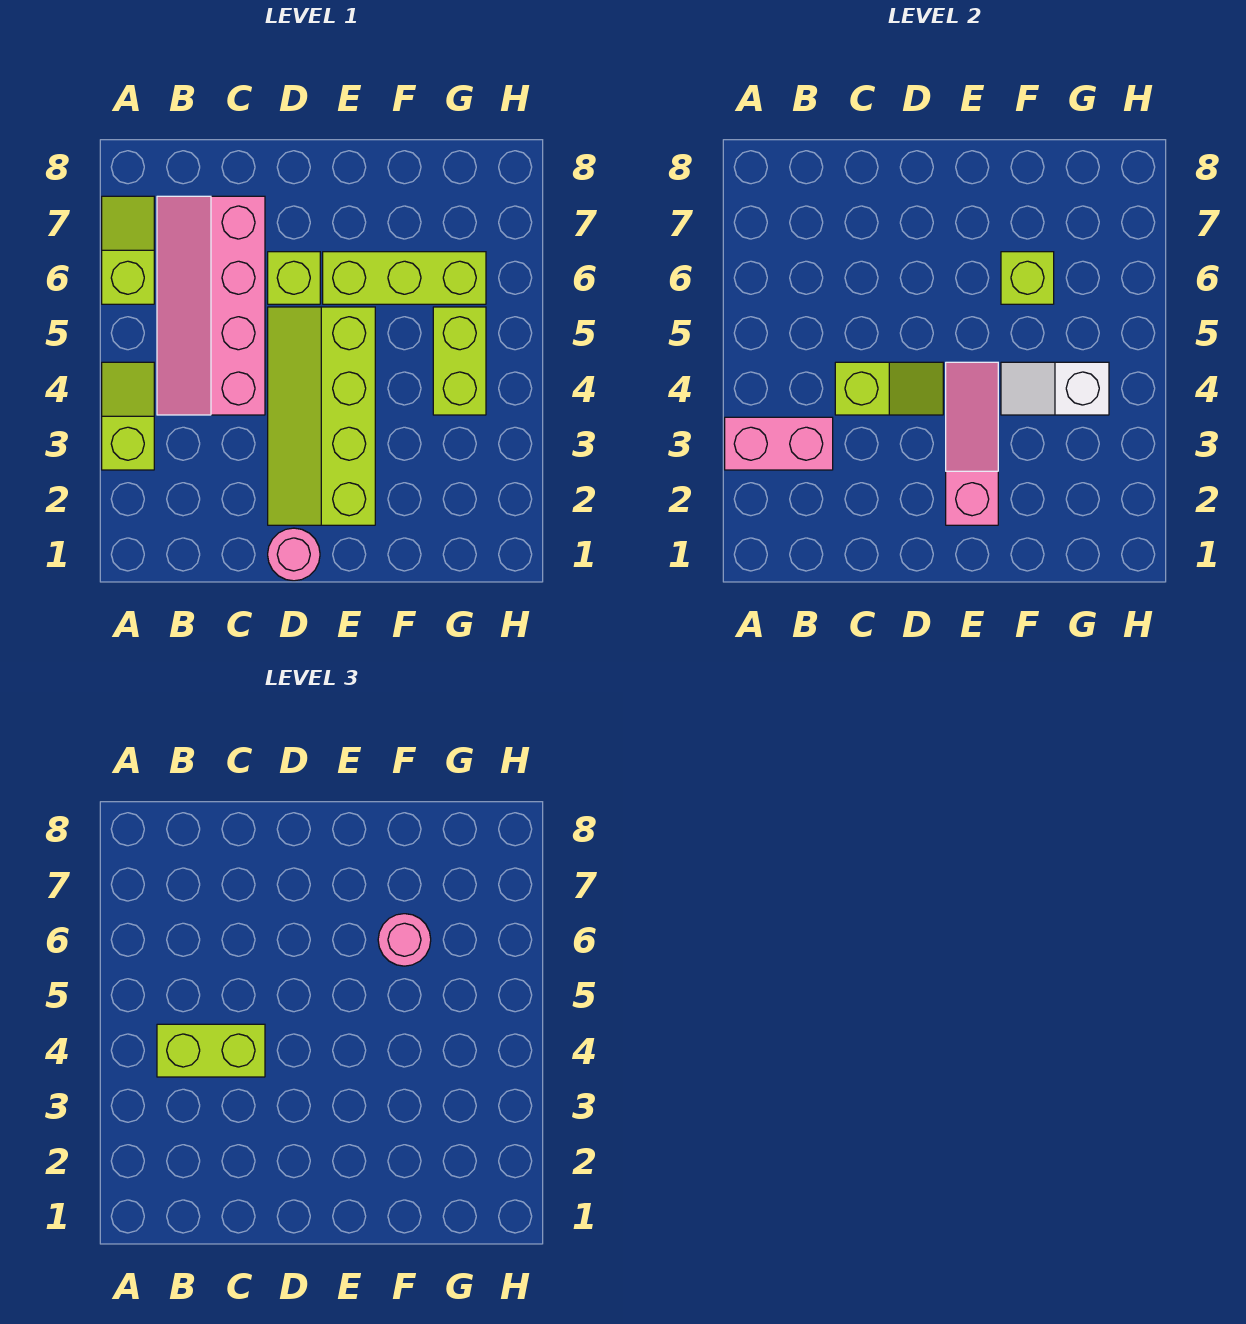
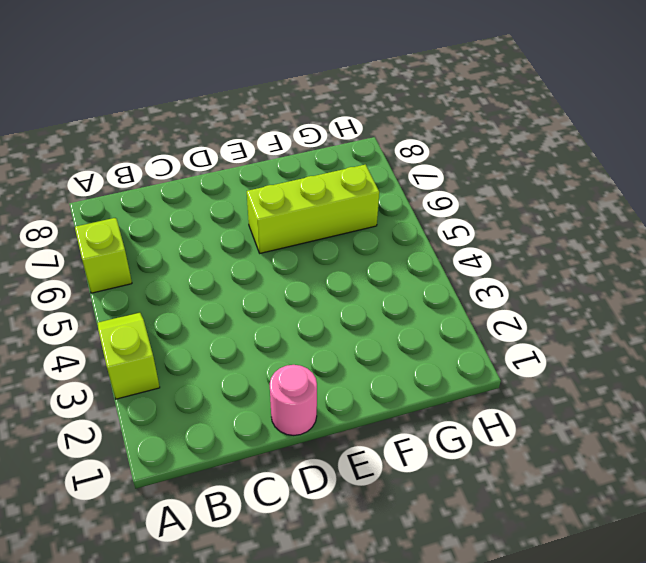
none -> pink slope B4:C7 level 1 top C
none -> lime slope D2:E5 level 1 top E
none -> lime brick D6 level 1

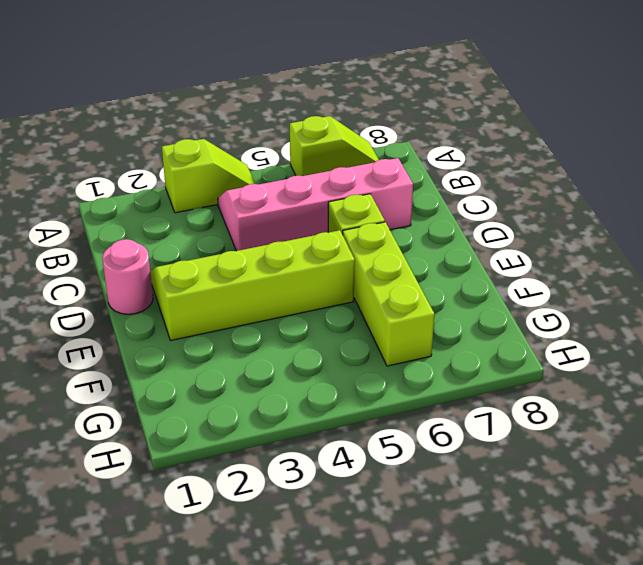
none -> lime brick G4:G5 level 1
none -> pink brick A3:B3 level 2
none -> lime slope C4:D4 level 2 top C

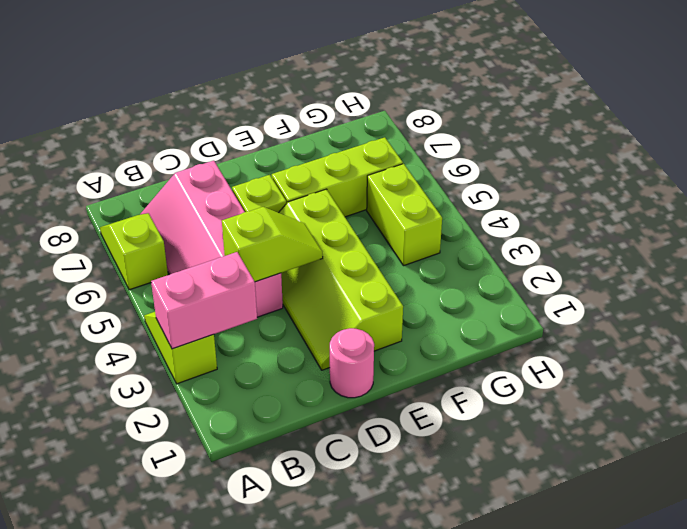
none -> pink slope E2:E4 level 2 top 2
none -> white slope F4:G4 level 2 top G
none -> lime brick F6 level 2

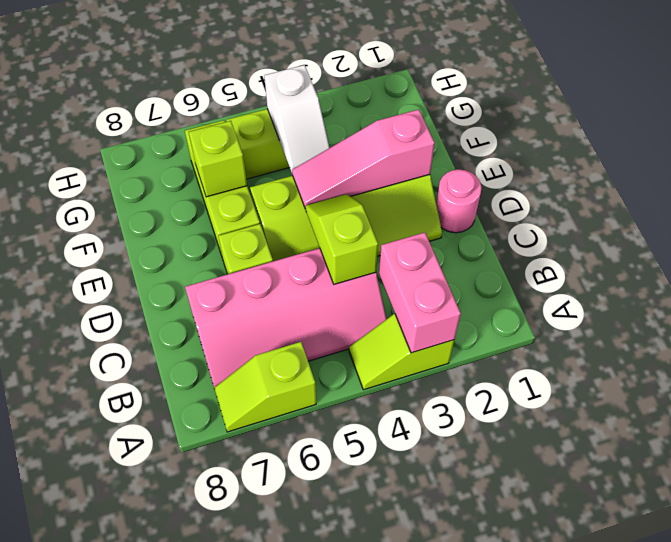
none -> lime brick B4:C4 level 3
none -> pink round brick F6 level 3

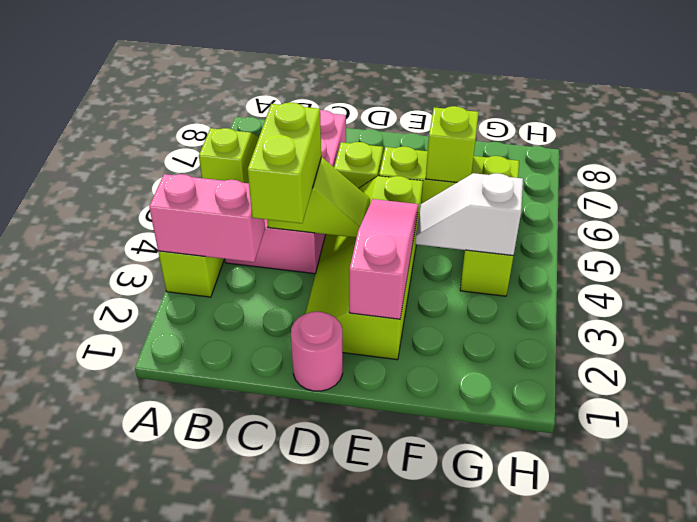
lime brick C3:C4 level 3 -> lime brick B4:C4 level 3
none -> pink round brick F6 level 3

